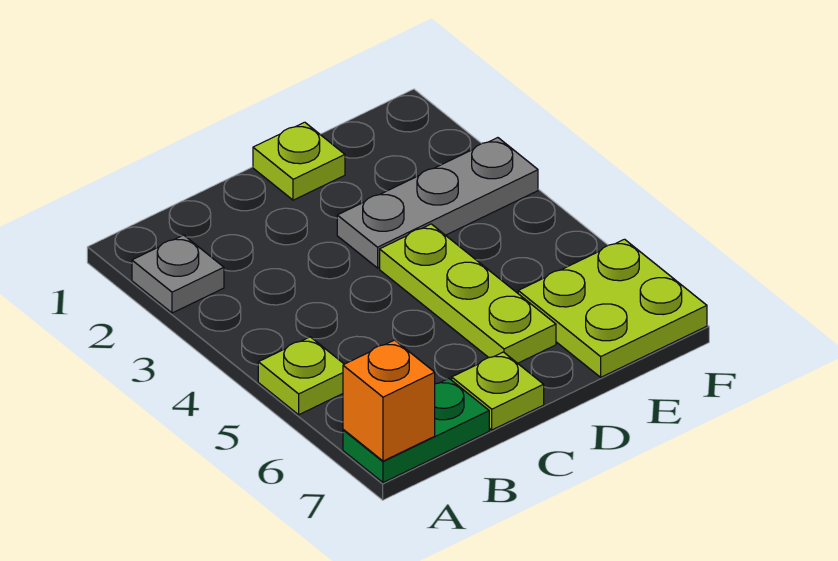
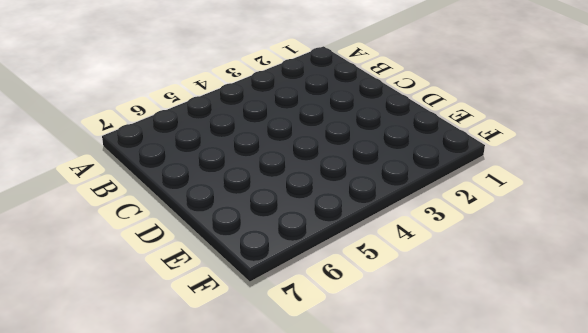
none -> grey plate A2 level 1
none -> lime plate A5 level 1

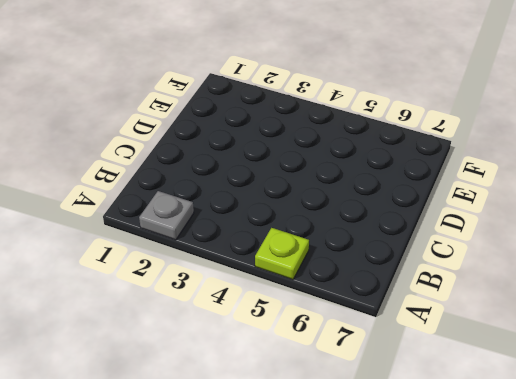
none -> green plate A7:B7 level 1
none -> lime plate C7 level 1

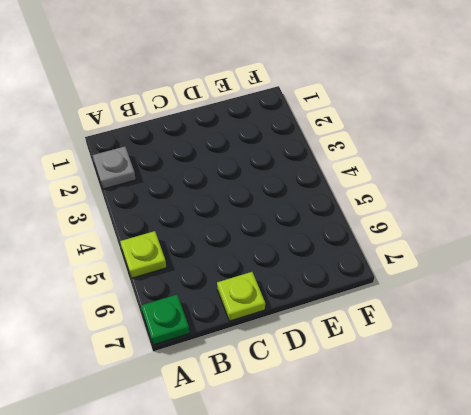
green plate A7 level 1 -> green plate A7:B7 level 1
none -> lime plate D1 level 1
none -> grey plate D3:F3 level 1

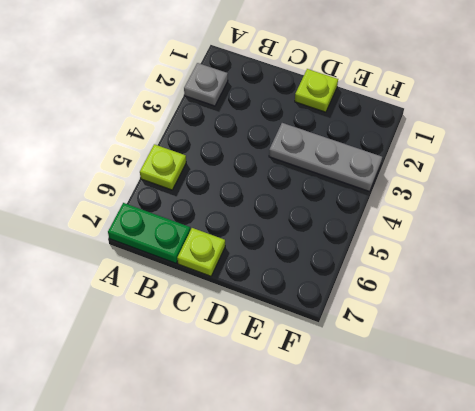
none -> lime plate D4:D6 level 1
none -> lime plate E6:F7 level 1

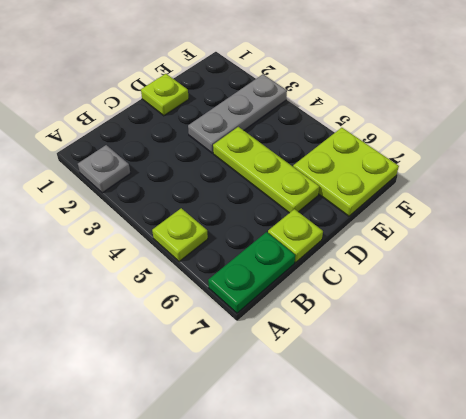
none -> orange brick A7 level 2

